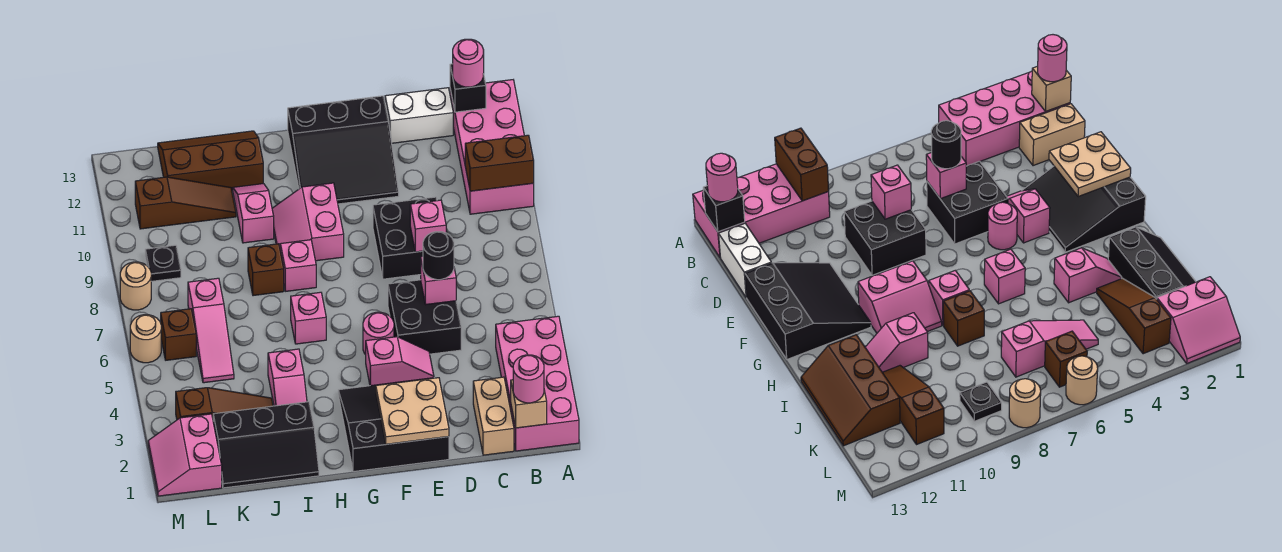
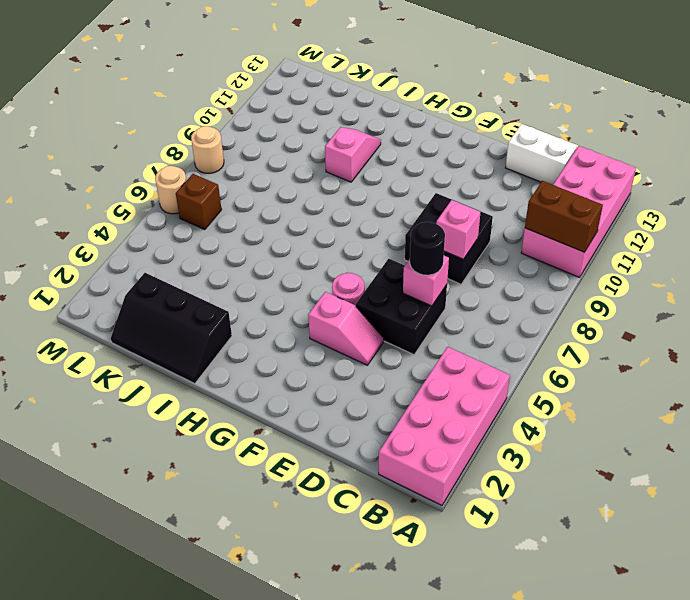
none -> tan brick C1:C2 level 1
none -> black slope E1:G3 level 1 top 1
none -> black slope E11:G13 level 1 top 13
none -> pink slope G9:H10 level 1 top G

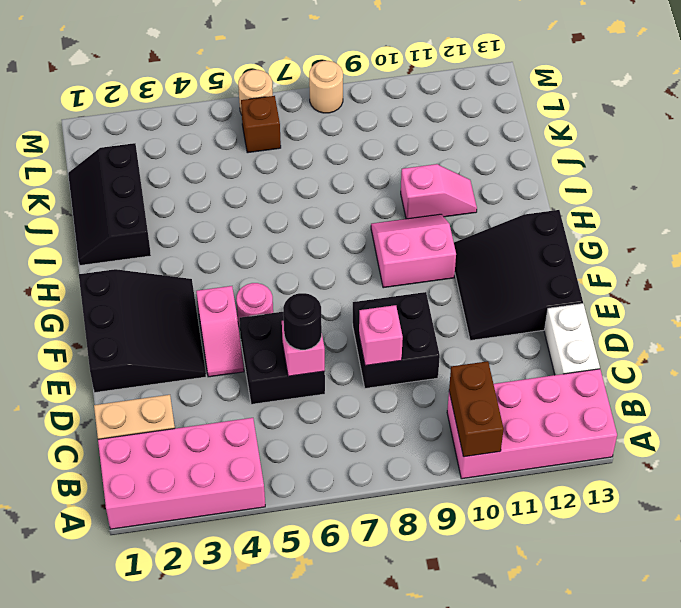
none -> pink brick H6 level 1
none -> pink brick H8 level 1
none -> pink slope I3:I4 level 1 top 4
none -> brown brick I8 level 1

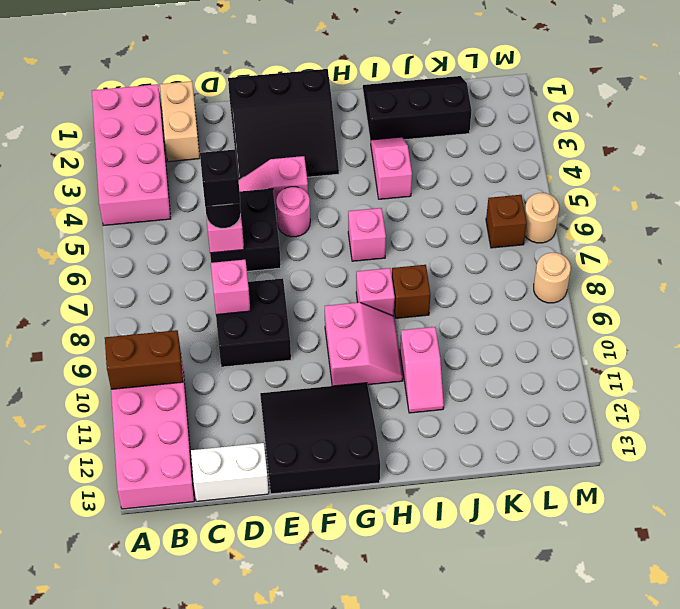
black brick D6 level 4 -> black brick B13 level 2
none -> brown slope I12:K13 level 1 top 12
none -> brown slope J3:L3 level 1 top L
none -> brown slope J11:L11 level 1 top L
none -> pink slope K5:K7 level 1 top 7

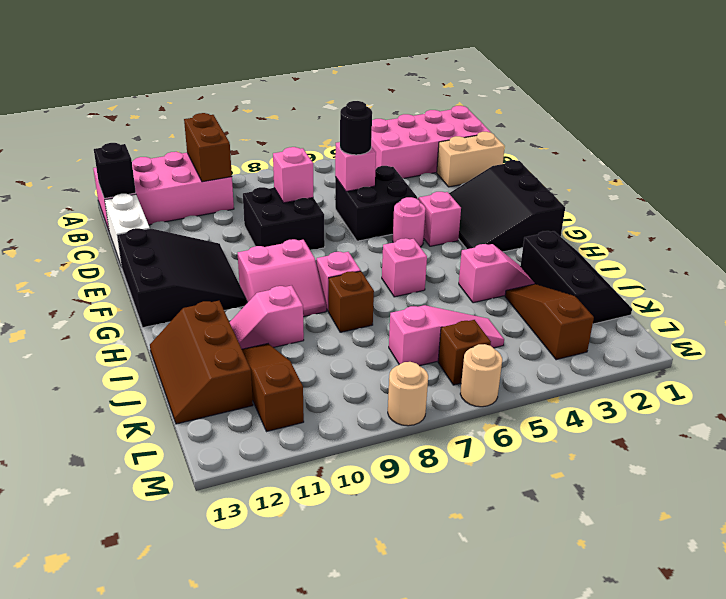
none -> pink slope L1:M2 level 1 top L
none -> black plate L9 level 1
none -> tan brick B1 level 2
none -> tan plate E1:F2 level 2

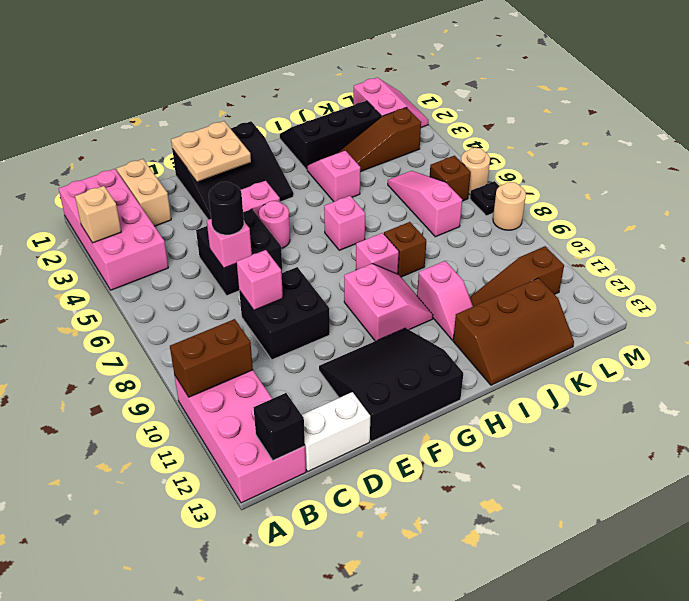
tan brick A3 level 2 -> tan brick B1 level 2
black plate M7 level 1 -> black plate L9 level 1
none -> pink round brick B1 level 3
none -> pink round brick B13 level 3

